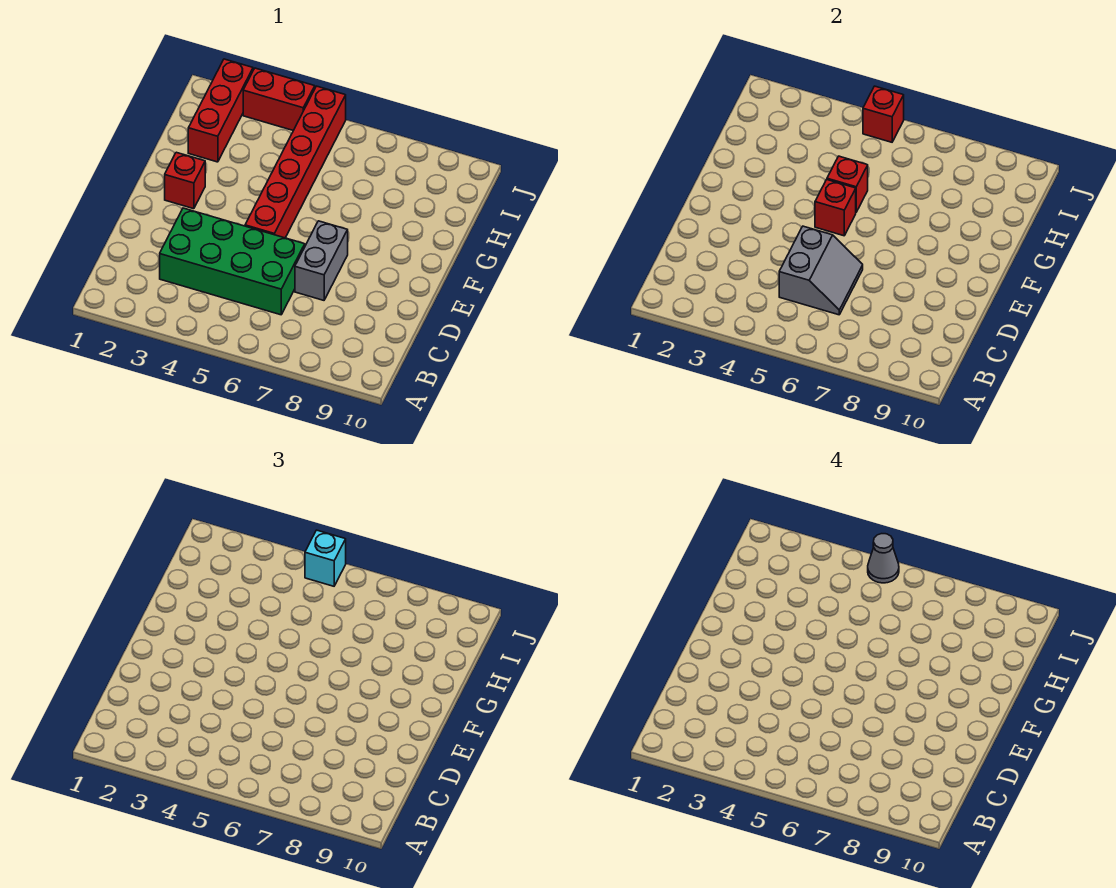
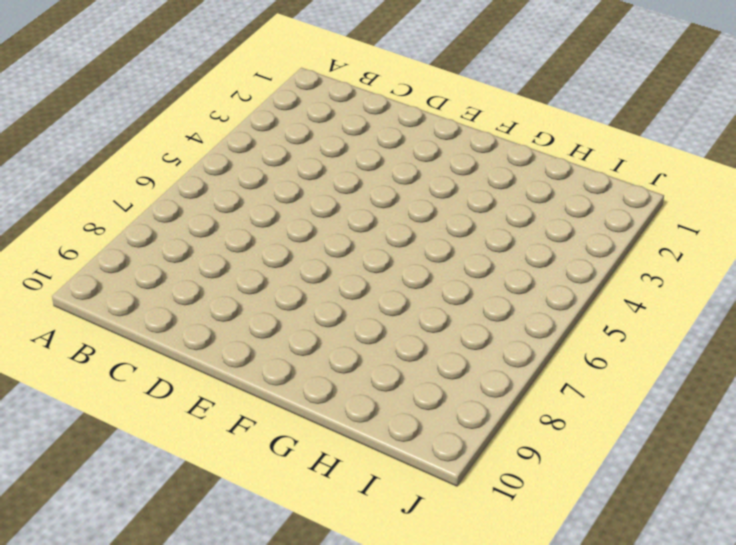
none -> green brick C3:D6 level 1
none -> grey brick D7:E7 level 1
none -> red brick E5:J5 level 1

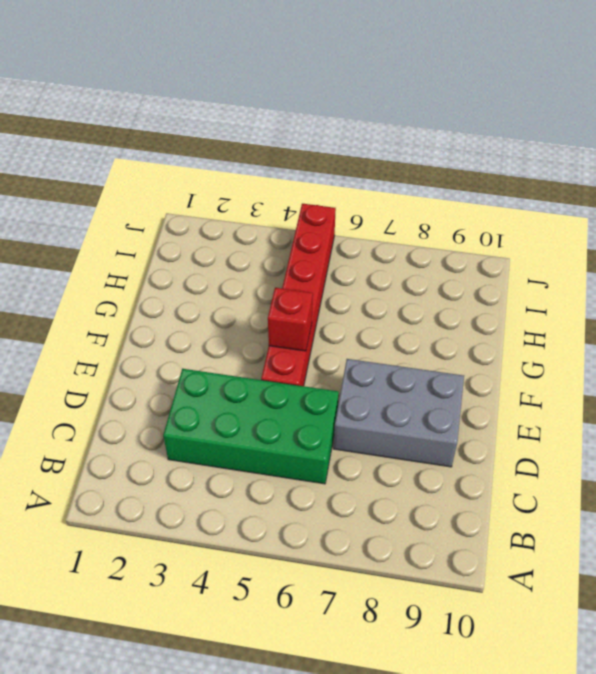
grey brick D7:E9 level 1 -> grey brick D7:E7 level 1
none -> red brick F2 level 1
none -> red brick H2:J2 level 1
none -> red brick J3:J4 level 1

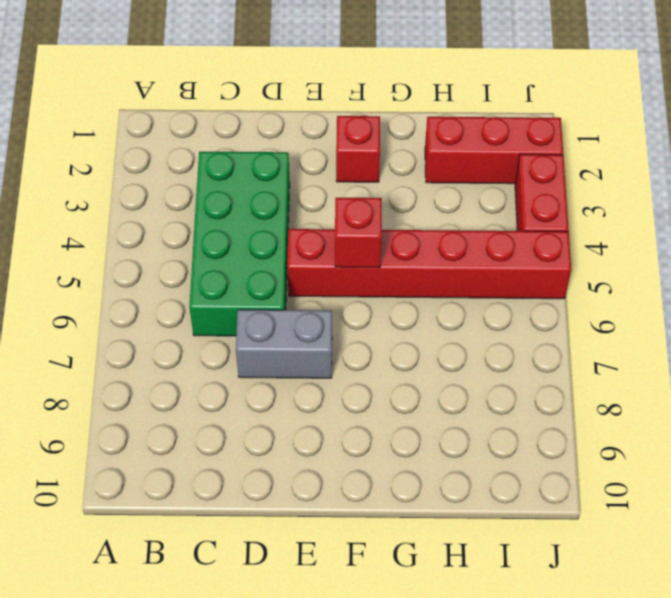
none -> grey slope C5:D6 level 2 top 5
none -> red brick G5 level 2
none -> red brick J5 level 2

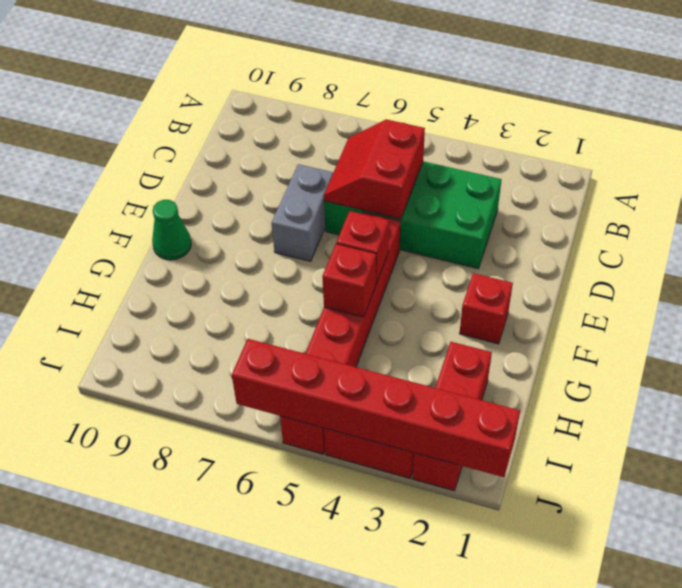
red slope C5:D6 level 2 top 5 -> grey slope C5:D6 level 2 top 5
green cone F10 level 1 -> none
red brick J1:J6 level 2 -> red brick J5 level 2
none -> cyan brick J5 level 3
none -> grey cone J5 level 4

